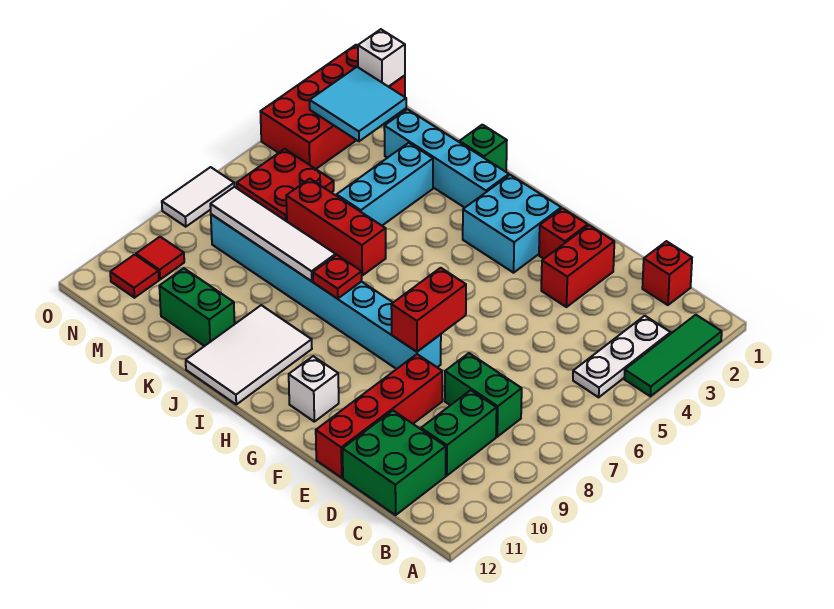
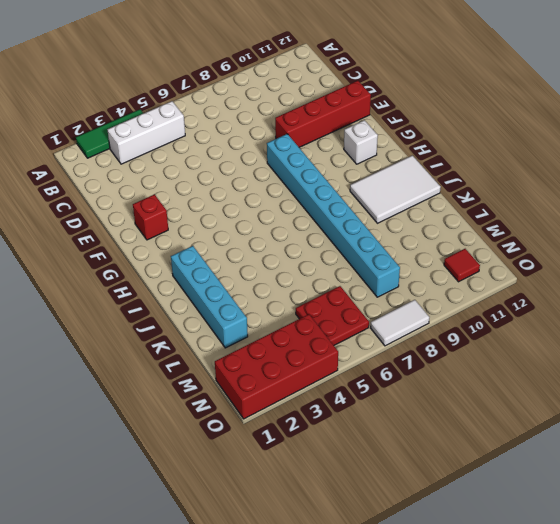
white brick B3:B5 level 1 -> white plate B3:B5 level 1
none -> red brick C1 level 1
none -> green brick C8:D8 level 1
none -> green brick C9:C10 level 1

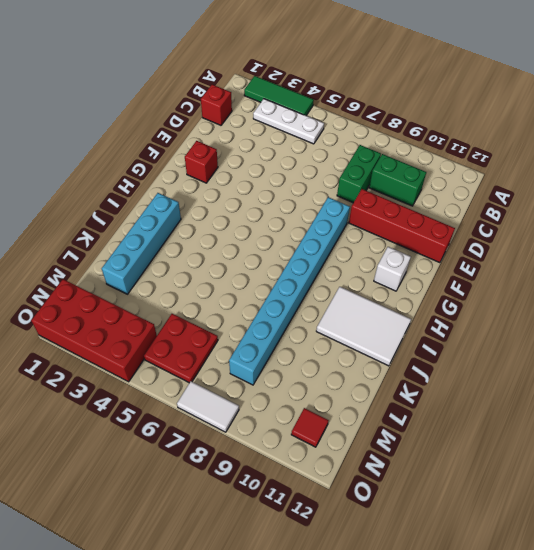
none -> green brick C11:D12 level 1
none -> red brick E2:E3 level 1
none -> cyan brick G2:H3 level 1

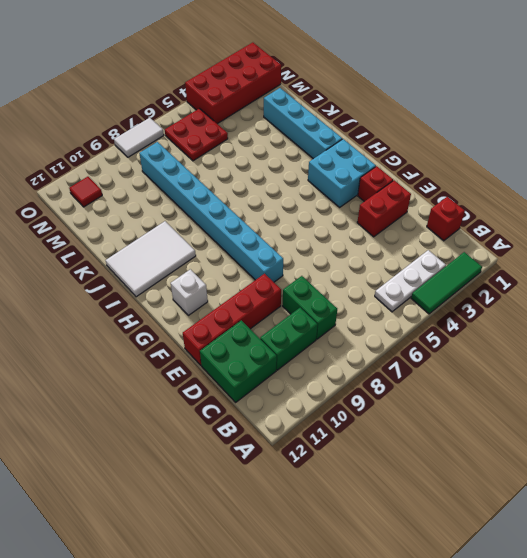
none -> green brick J1 level 1
none -> red brick J6:L6 level 1
none -> cyan brick K3:K5 level 1

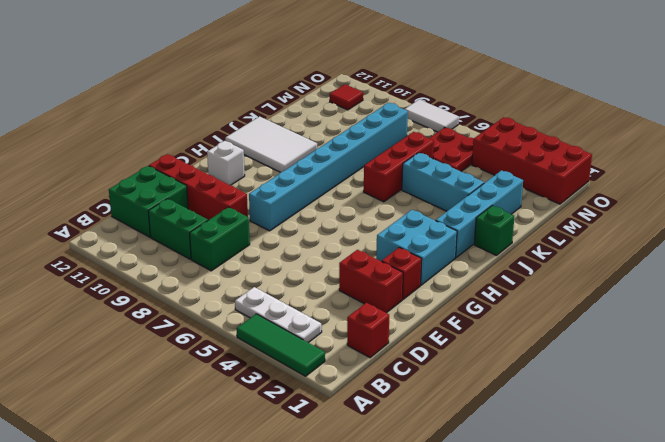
none -> green brick K11:L11 level 1
none -> red tile N10 level 1
none -> red brick F7:F8 level 2

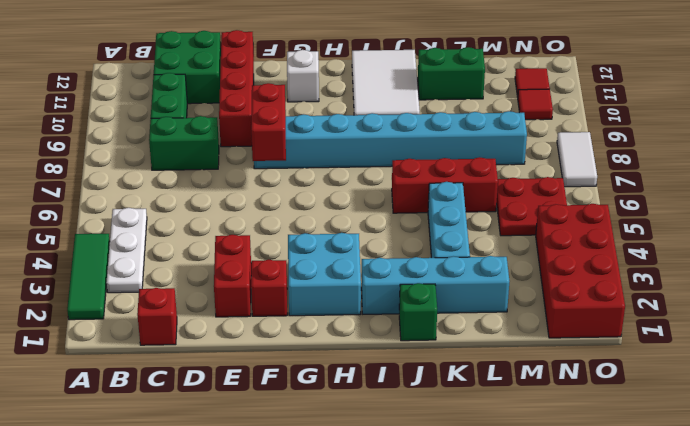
none -> red plate I8 level 2
none -> white tile J8:M8 level 2
none -> cyan tile M2:N3 level 2

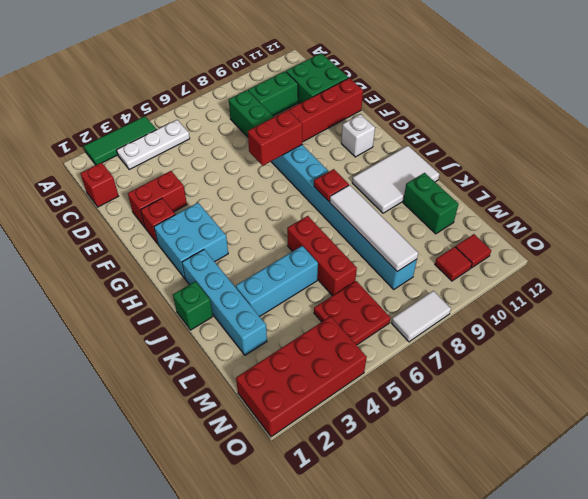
none -> cyan tile M2:N3 level 2
none -> white brick N1 level 2

